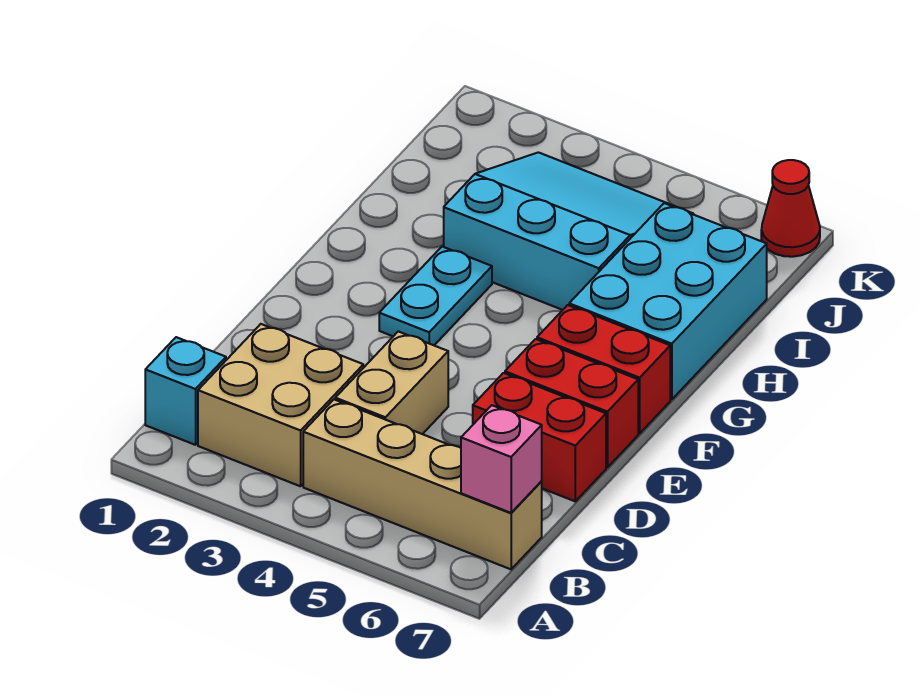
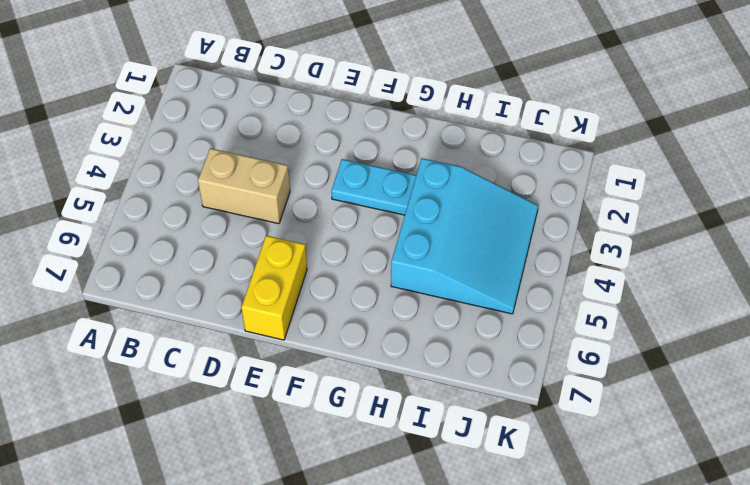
yellow brick E6:E7 level 1 -> red brick E6:E7 level 1
none -> cyan brick B1 level 1
none -> tan brick B2:C3 level 1
none -> tan brick B4:B7 level 1

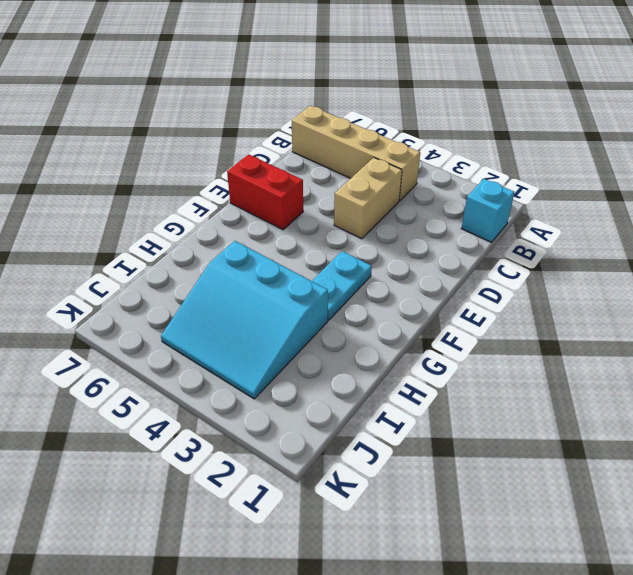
none -> tan brick B2:C3 level 1
none -> red brick D6:D7 level 1
none -> red brick F6:F7 level 1

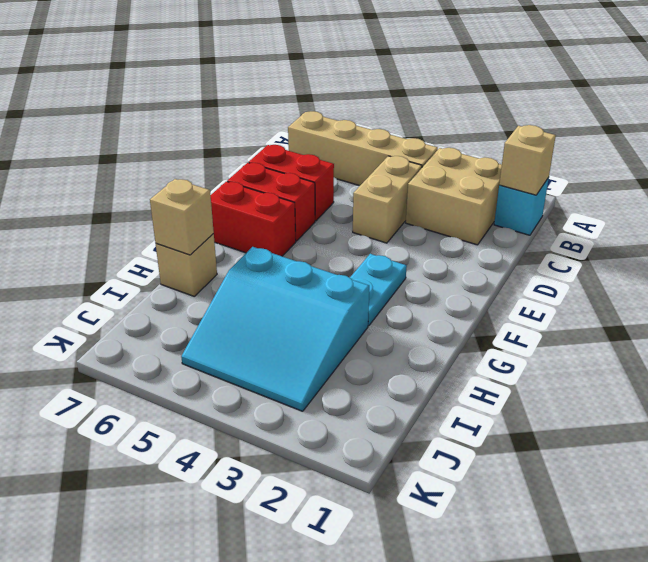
tan brick B1 level 2 -> none
tan brick H7 level 1 -> cyan brick G6:I7 level 1
tan brick H7 level 2 -> none
none -> red cone K7 level 1
none -> pink brick B7 level 2

